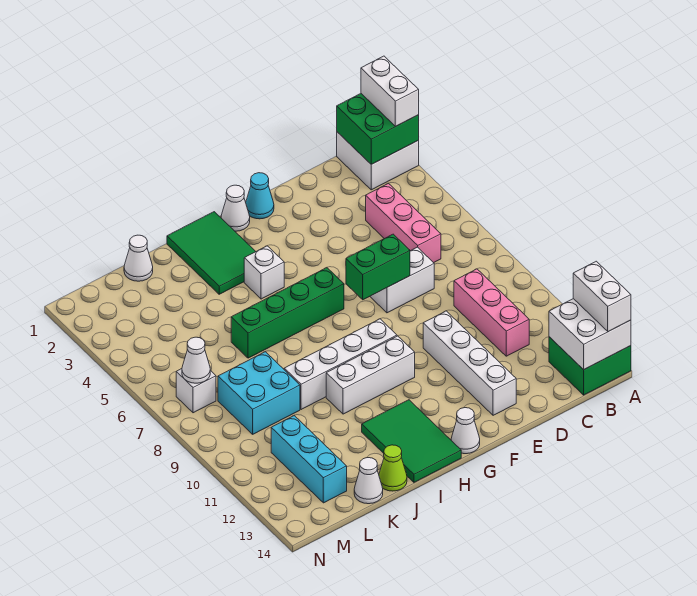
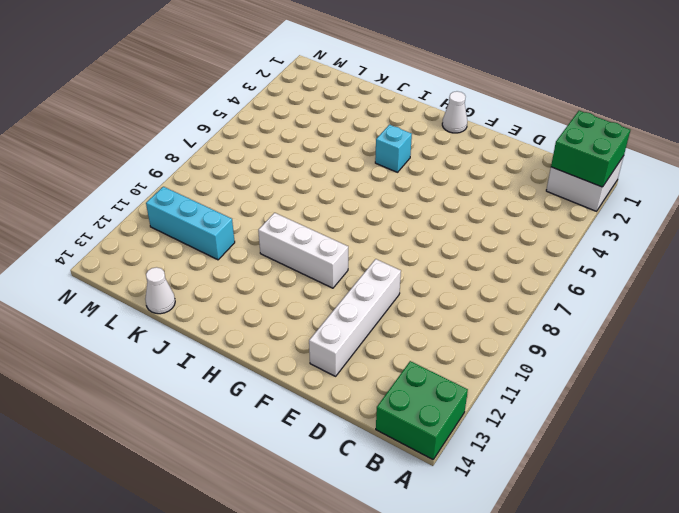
cyan brick H4 level 1 -> white brick H4 level 1
cyan brick K11:M11 level 1 -> cyan brick L11:L13 level 1
none -> pink brick C4:C6 level 1
none -> pink brick C9:C11 level 1
none -> white brick D7:E7 level 1

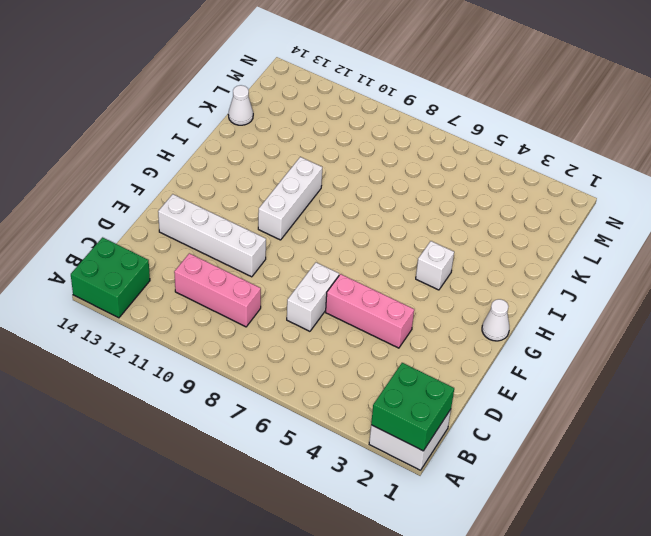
pink brick E4:E6 level 1 -> pink brick C4:C6 level 1
none -> cyan cone F1 level 1
none -> green brick G6:J6 level 1
none -> white brick G9:J9 level 1

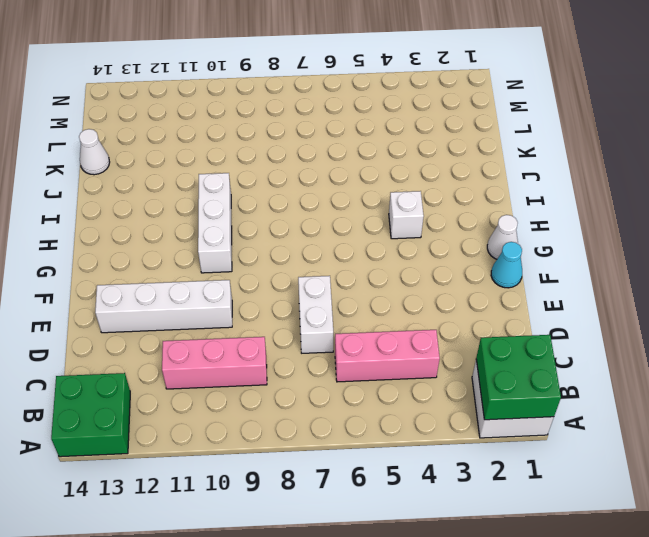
none -> green brick G6:J6 level 1
none -> white brick G9:J9 level 1
none -> white cone G14 level 1

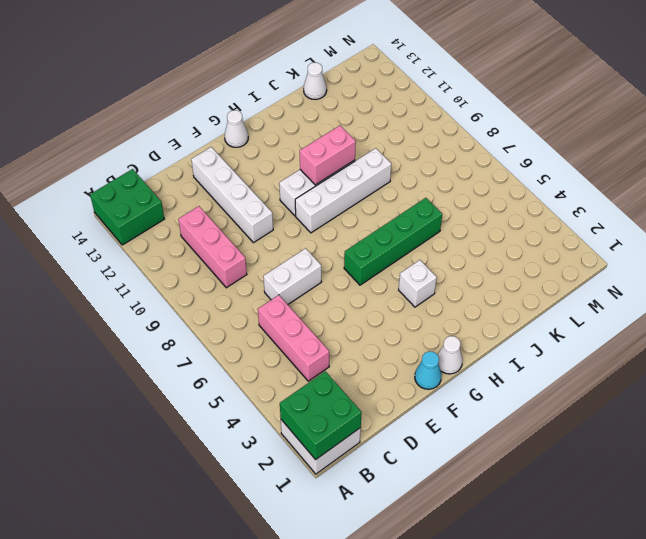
pink brick H10:I10 level 2 -> none
none -> green tile H1:I3 level 1
none -> green tile H12:I14 level 1
none -> lime cone J14 level 1

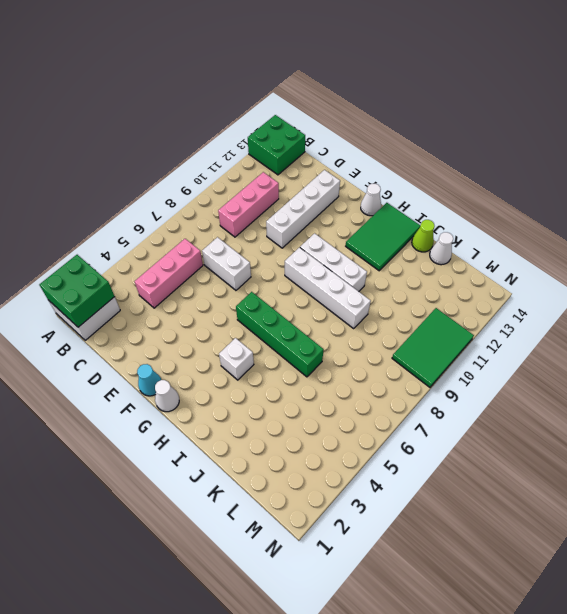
green tile M9:N11 level 1 -> green tile H1:I3 level 1
none -> white cone K1 level 1
none -> cyan brick K8:L9 level 1
none -> cyan brick L11:L13 level 1

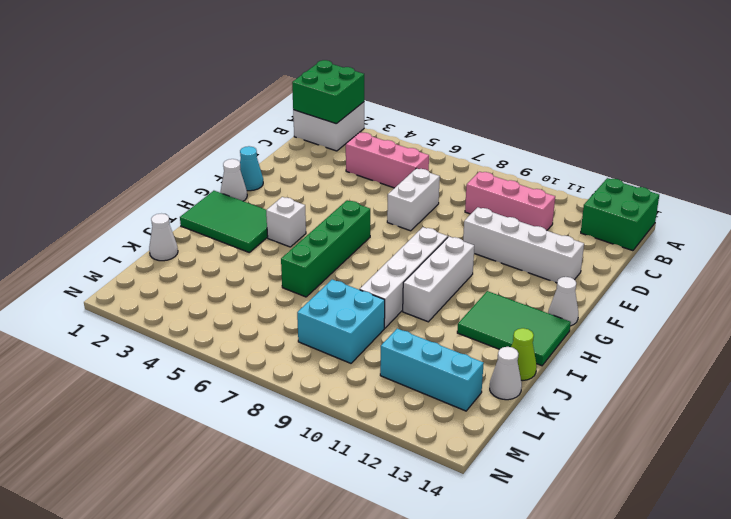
none -> white brick M7 level 1
none -> white brick A13:B14 level 2
none -> green brick E7:F7 level 2

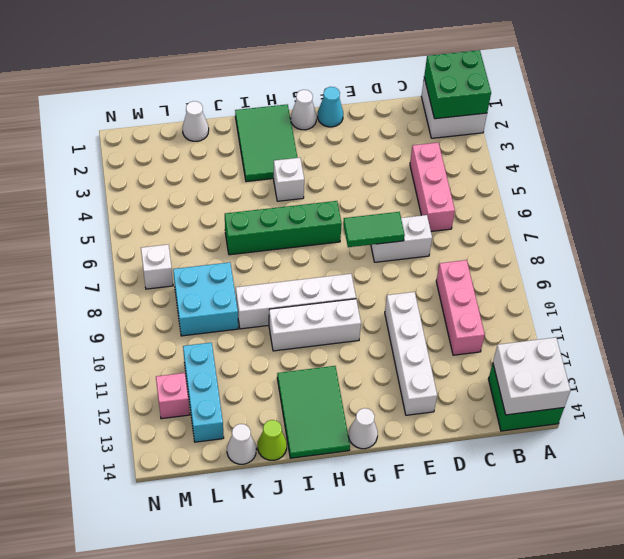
green tile E7:F7 level 2 -> green brick E7:F7 level 2
pink brick M12 level 1 -> none
none -> white cone M7 level 2
none -> white brick A1:A2 level 3
none -> white brick A13:A14 level 3

